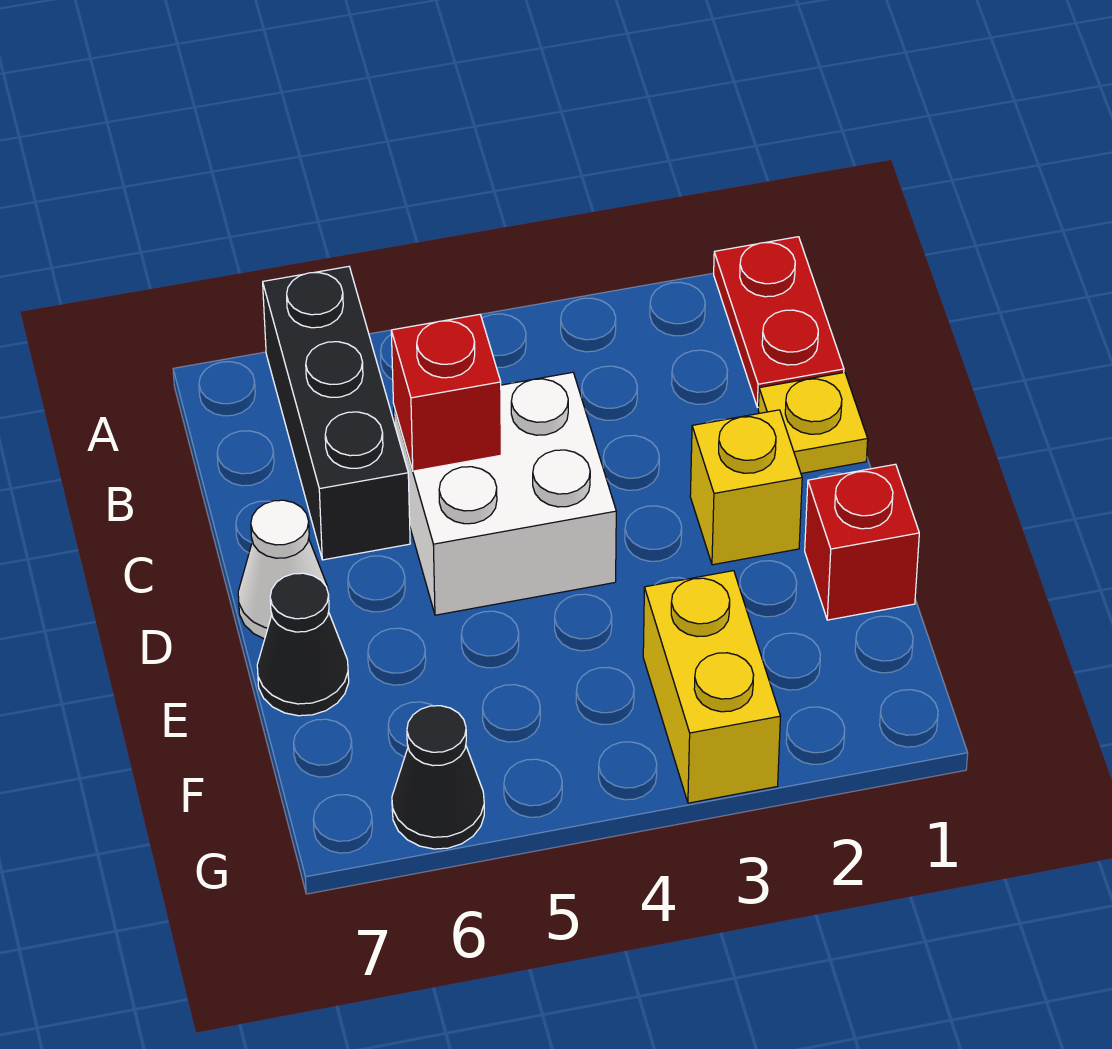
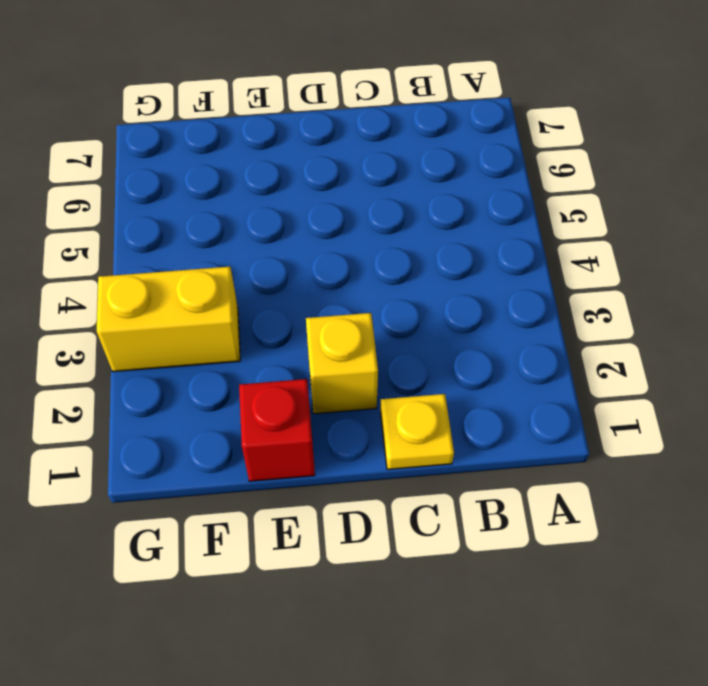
none -> red plate A1:B1 level 1
none -> black brick A6:C6 level 1

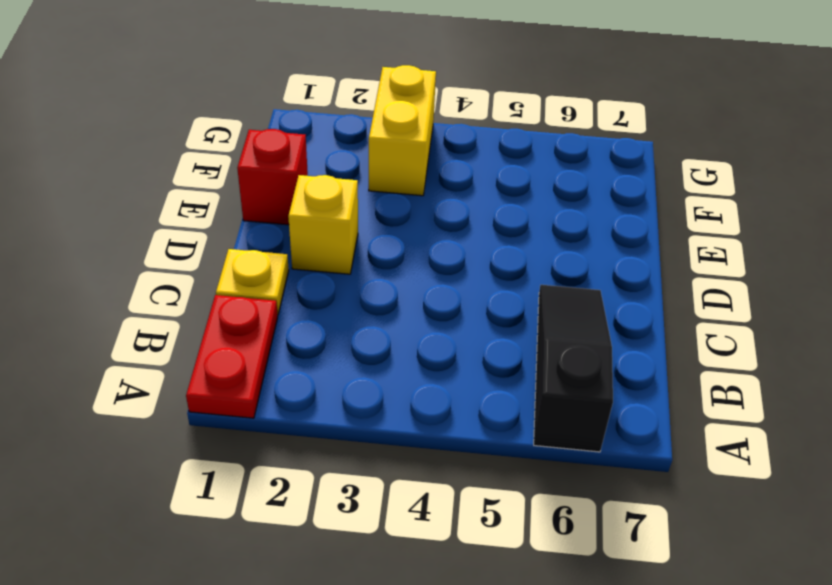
black slope A6:C6 level 1 top A -> black brick A6:C6 level 1
none -> white brick C4:D5 level 1
none -> white cone D7 level 1

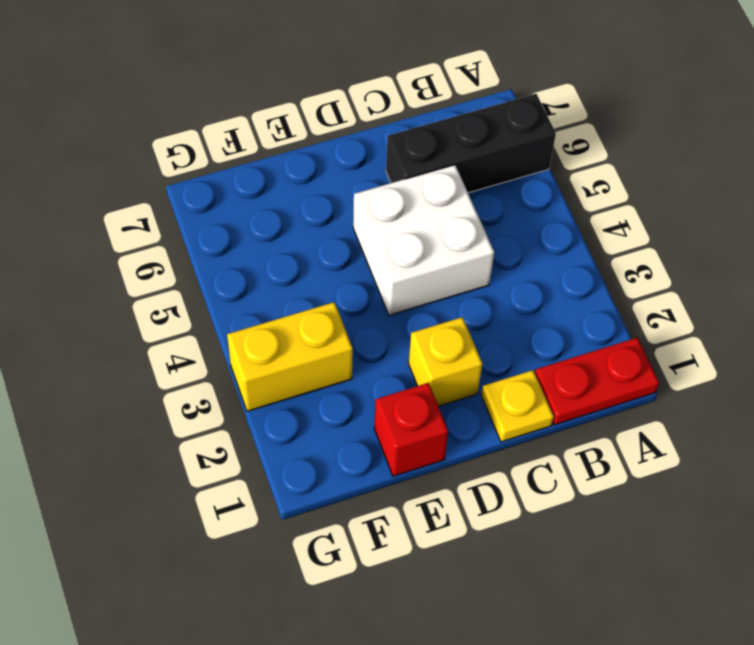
none -> white cone D7 level 1
none -> black cone E7 level 1

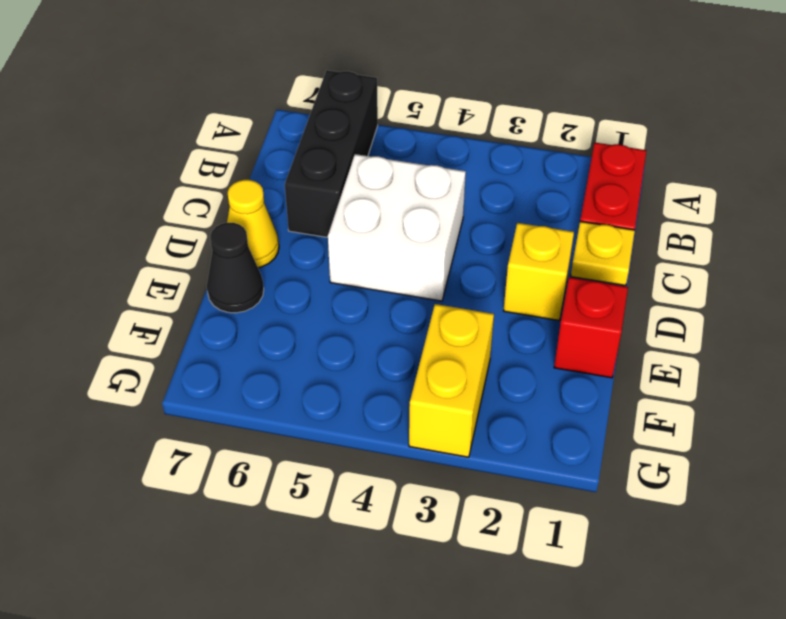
yellow cone D7 level 1 -> white cone D7 level 1
none -> black cone G6 level 1
none -> red brick C5 level 2

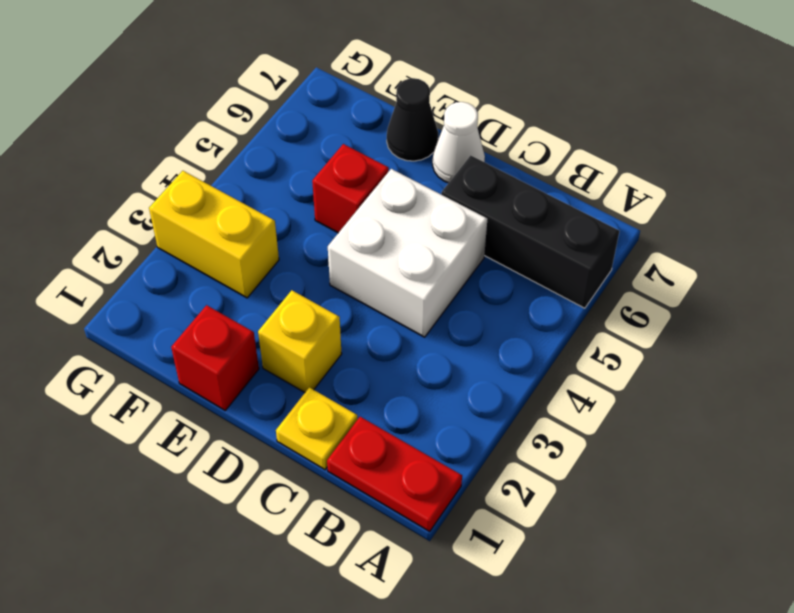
red brick E5 level 1 -> red brick C5 level 2
none -> black cone G6 level 1

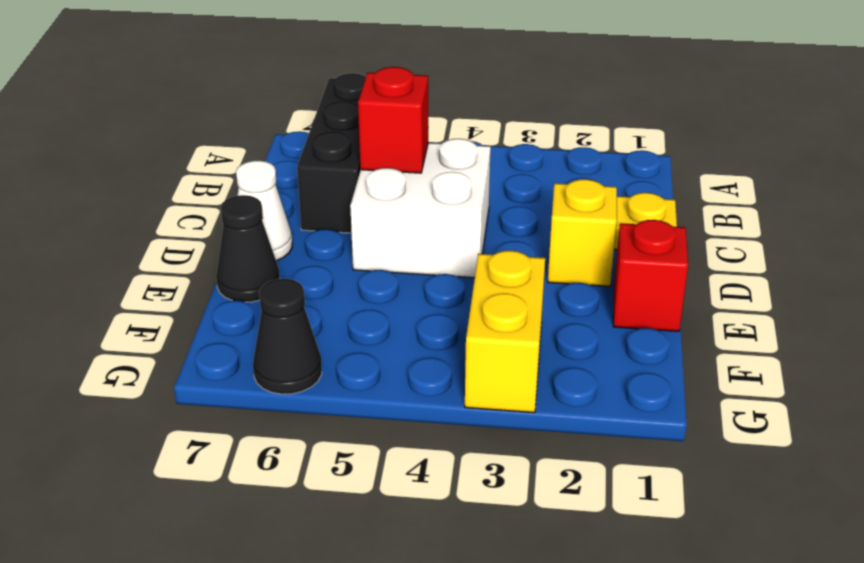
none -> red plate A1:B1 level 1

